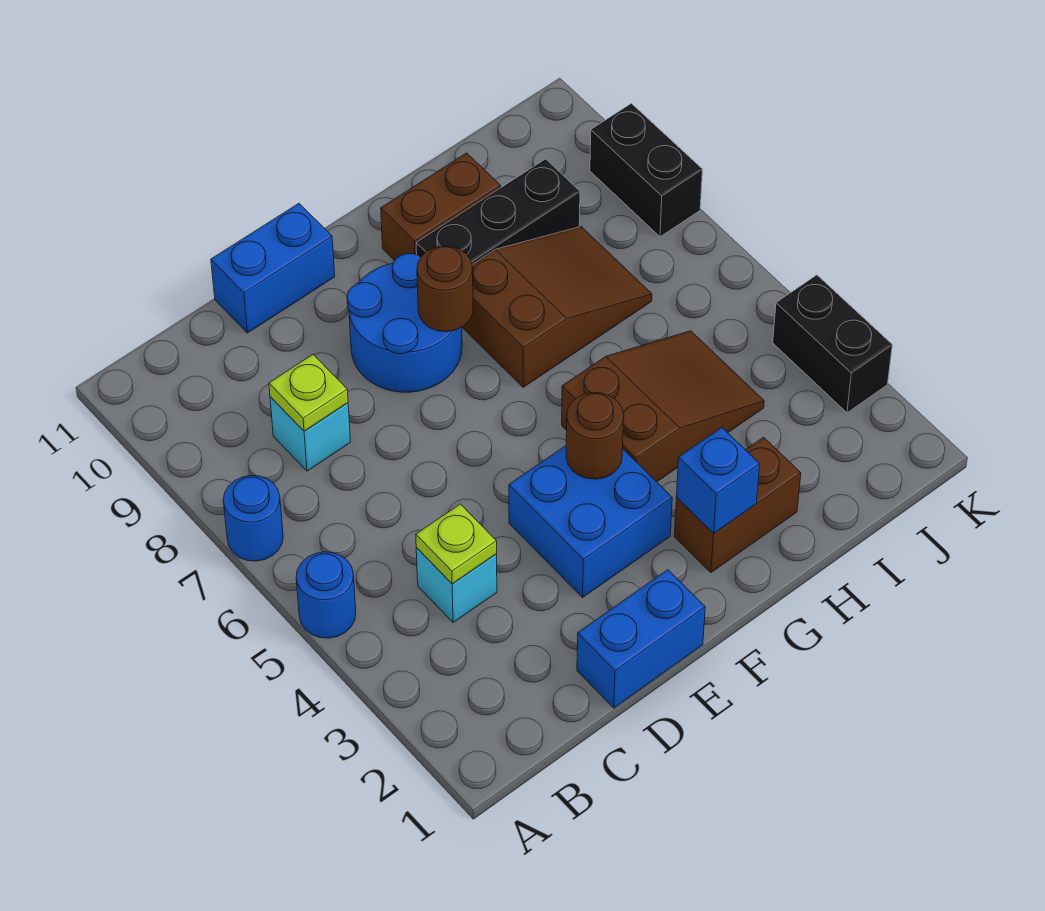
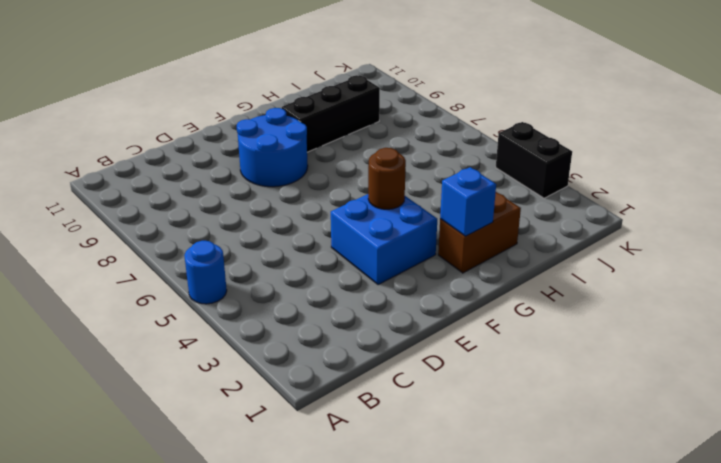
none -> blue round brick A7 level 1
none -> cyan brick C4 level 1
none -> cyan brick C8 level 1

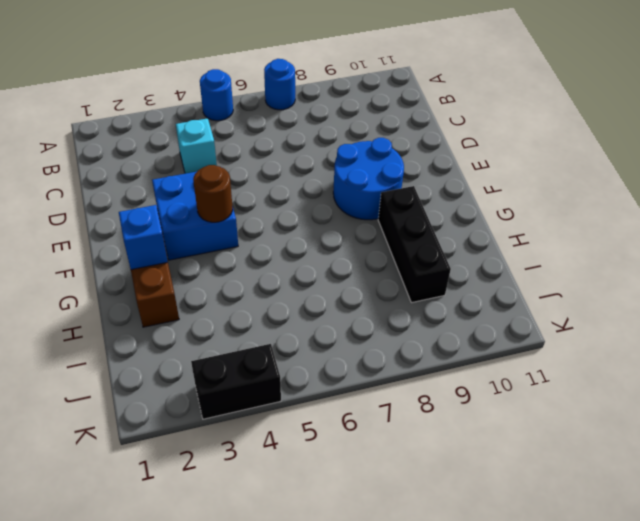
none -> cyan brick C8 level 1
none -> blue brick D1:E1 level 1
none -> blue brick D11:E11 level 1

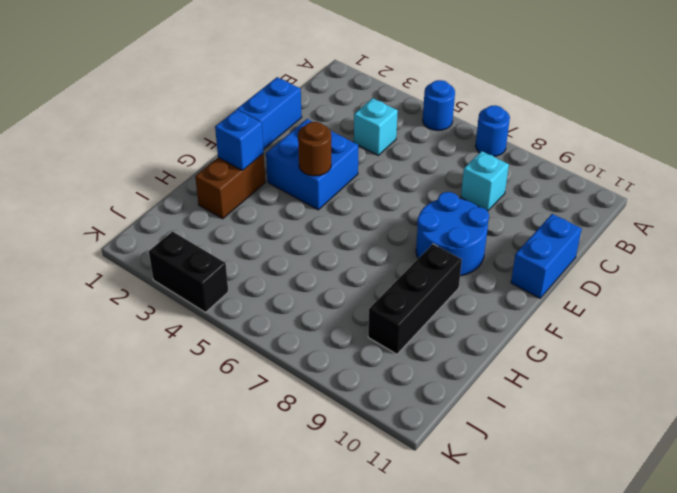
none -> brown slope G4:I5 level 1 top G
none -> brown slope G7:I8 level 1 top G
none -> brown brick G10:H10 level 1

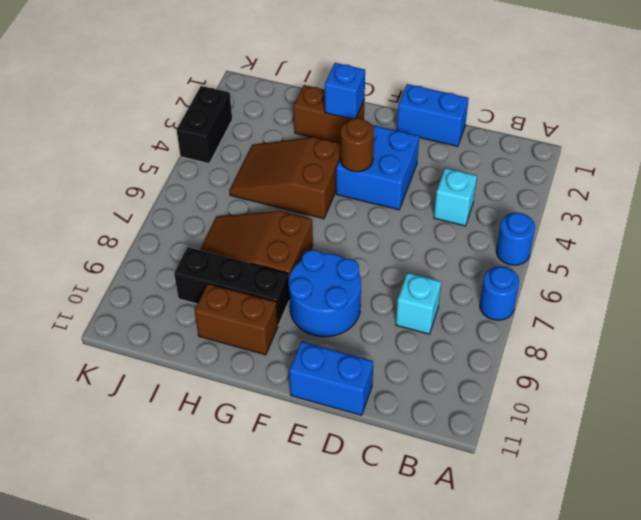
none -> black brick K8:K9 level 1
none -> lime plate C4 level 2
none -> lime plate C8 level 2

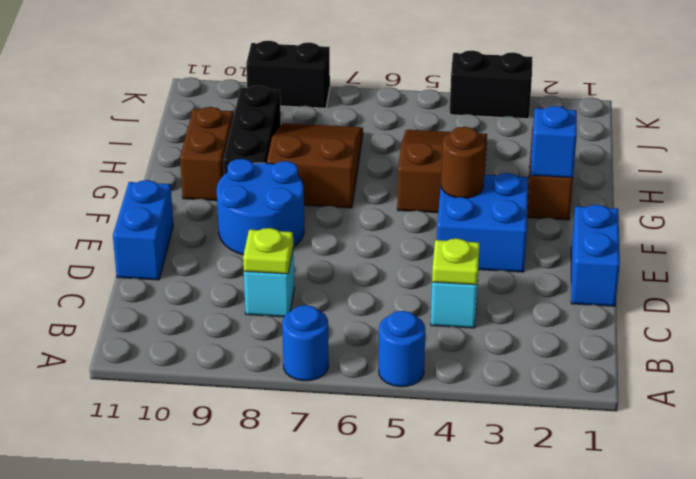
none -> brown round brick F8 level 2

